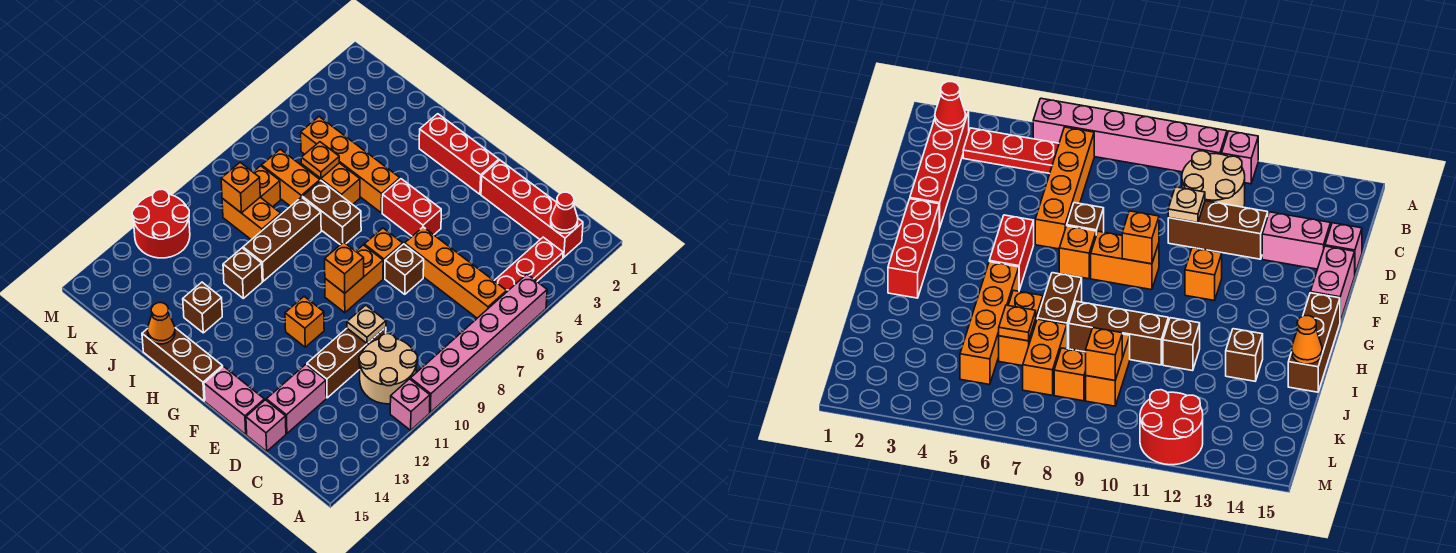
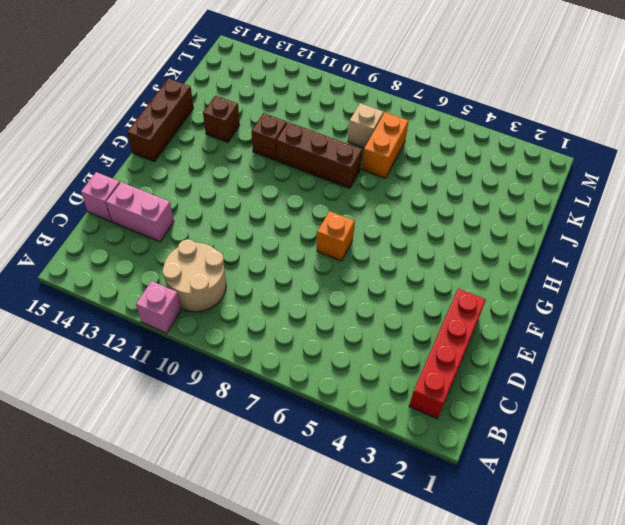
tan brick K8 level 1 -> orange brick K8 level 1
none -> pink brick A5:A10 level 1
none -> red plate B3:B5 level 1
none -> orange brick B6:E6 level 1
none -> brown brick D10:D12 level 1

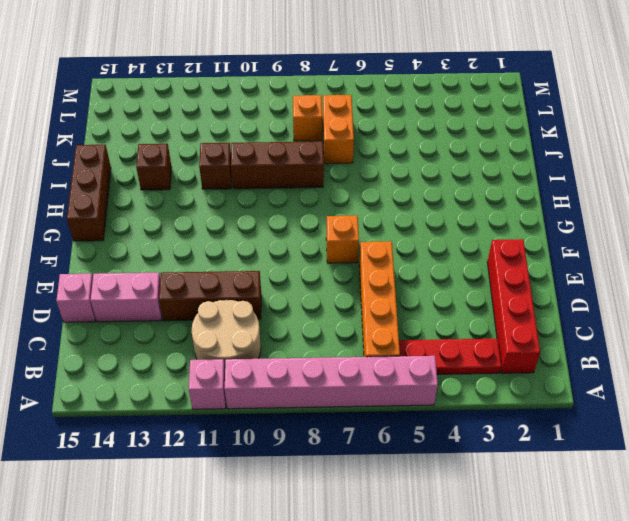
none -> brown brick E7 level 1
none -> pink brick E15:F15 level 1
none -> red brick F2:H2 level 1
none -> red brick F5:G5 level 1

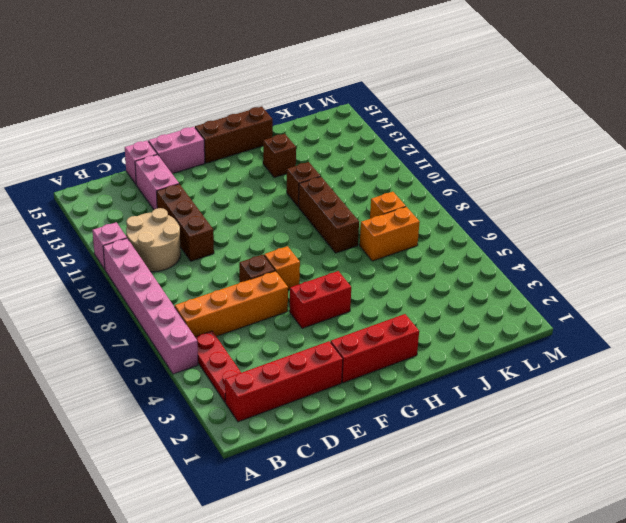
none -> orange brick F8:F9 level 1
none -> orange brick F11 level 1
none -> orange brick H5:K5 level 1
none -> brown brick H7:I7 level 1

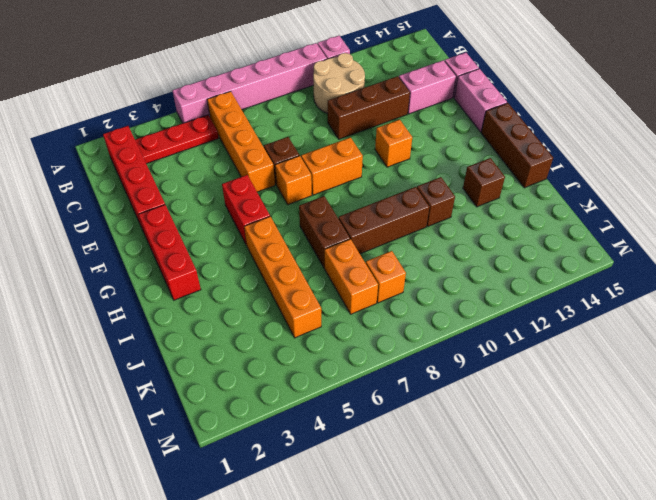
none -> orange brick I6:J6 level 1
none -> orange brick J9:K9 level 1
none -> red round brick L11:M12 level 1
none -> red cone B2 level 2

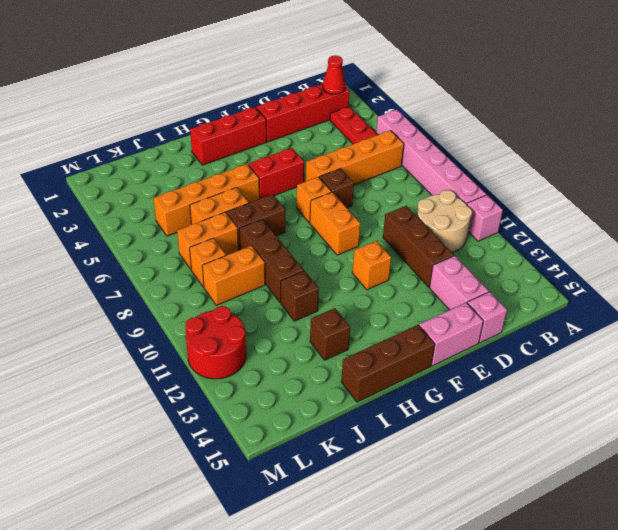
none -> tan plate D10 level 2
none -> orange brick F9 level 2
none -> orange cone I15 level 2
none -> orange plate J6 level 2

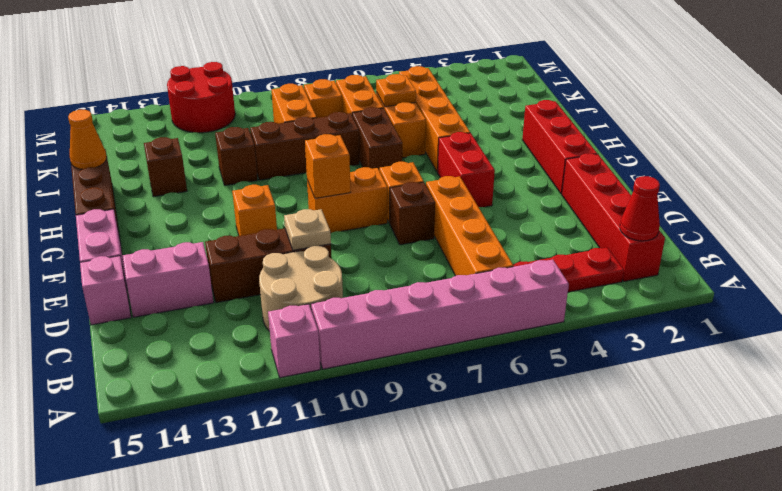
none -> orange brick K9 level 2

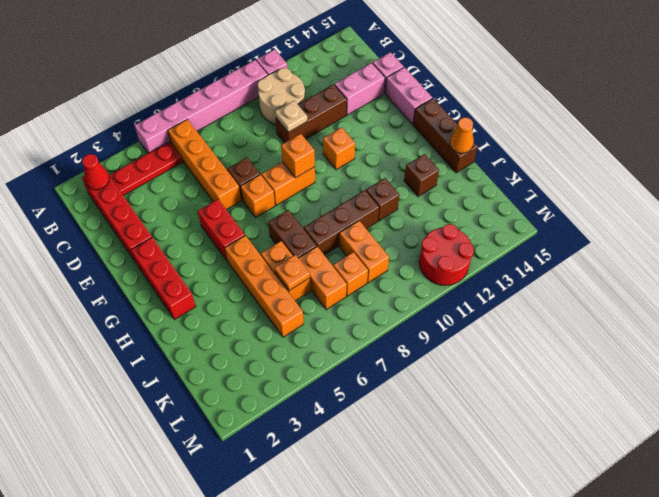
none -> orange brick K9 level 2

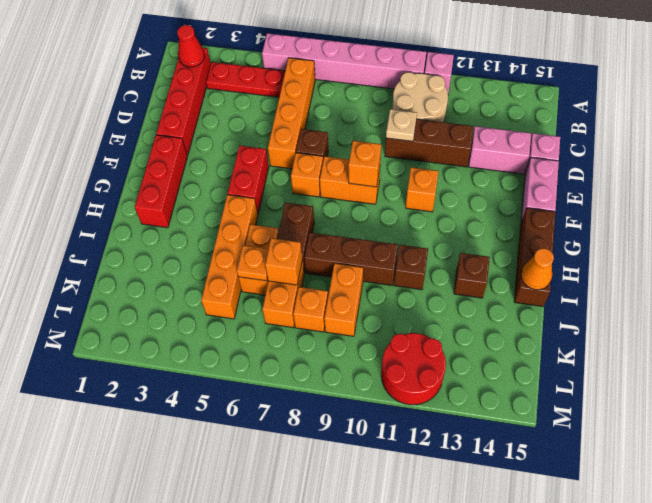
orange brick J7 level 2 -> orange brick K9 level 2

